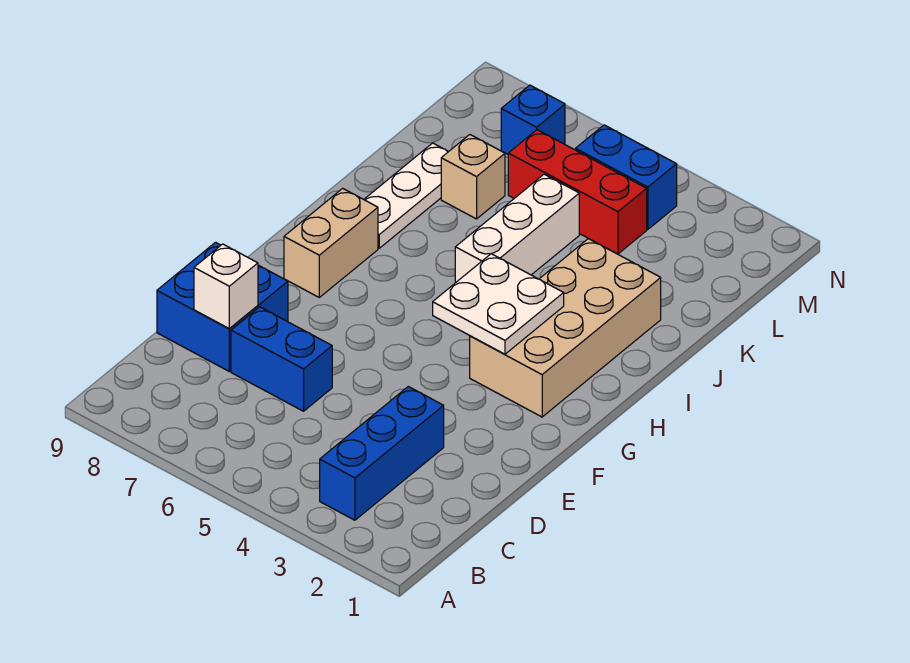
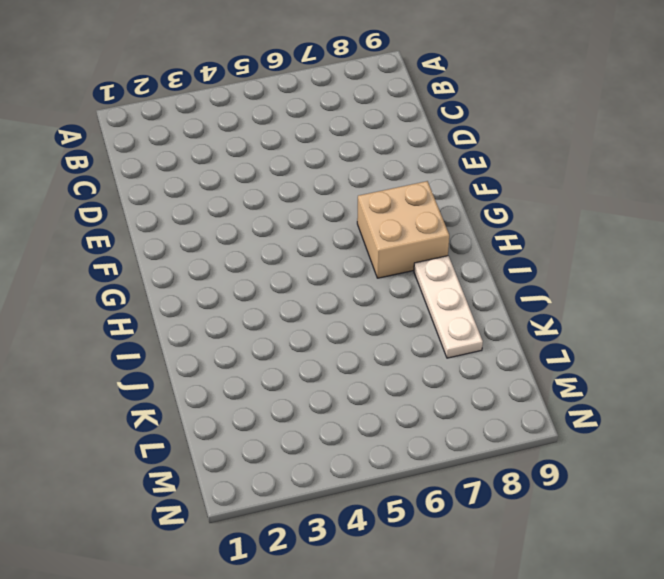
tan brick G7:H8 level 1 -> tan brick G8:H8 level 1
none -> blue brick B3:D3 level 1
none -> blue brick D6:D7 level 1
none -> blue brick D8:E9 level 1

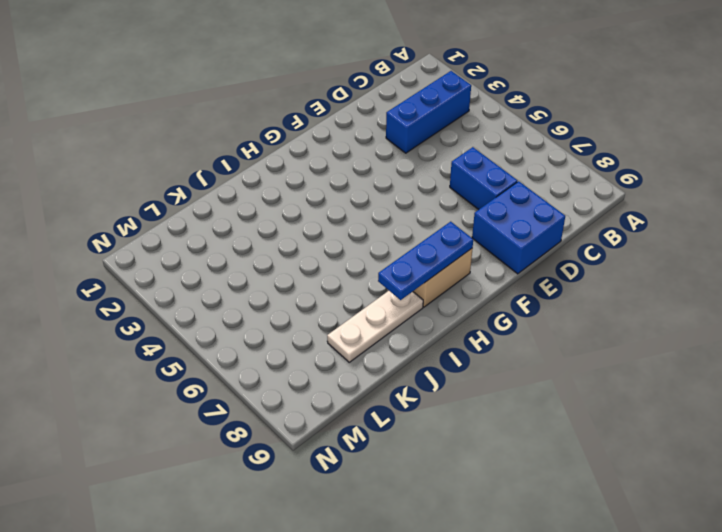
blue plate G8:I8 level 2 -> none
none -> tan brick G2:J3 level 1
none -> white brick I5:K5 level 1
none -> tan brick K7 level 1

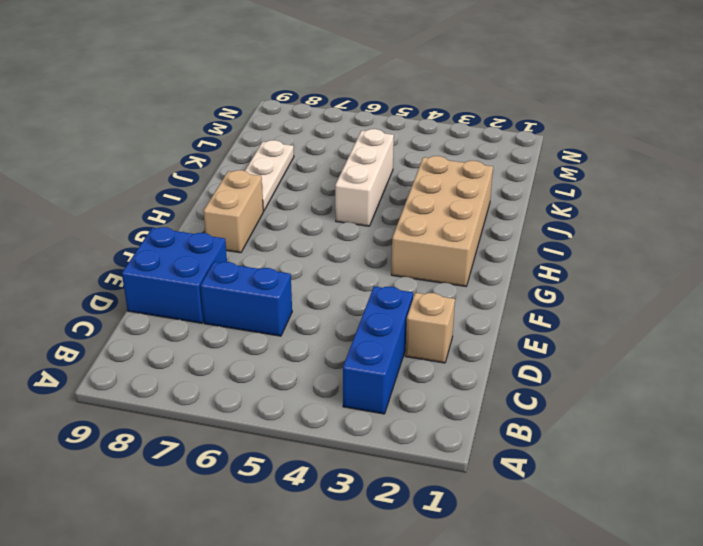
tan brick D2 level 1 -> tan brick K7 level 1
none -> red brick L4:L6 level 1
none -> blue brick M4:M5 level 1
none -> blue brick M7 level 1

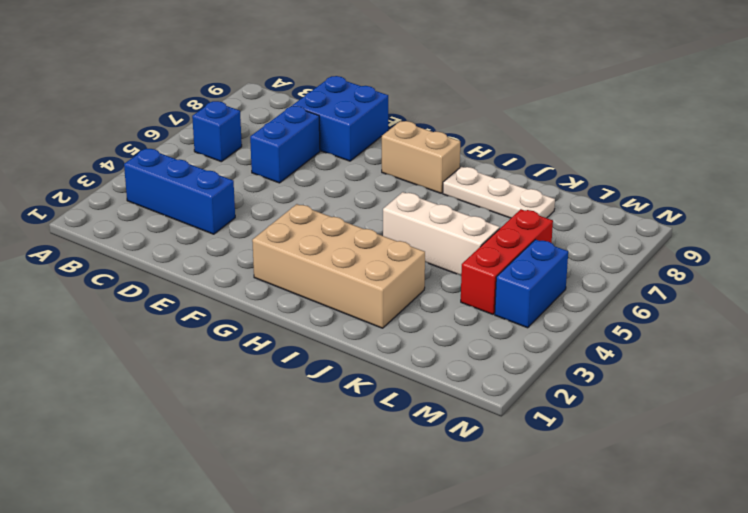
blue brick B6 level 1 -> blue brick M7 level 1
none -> tan brick K7 level 1
none -> white brick D8 level 2
none -> white plate G3:H4 level 2

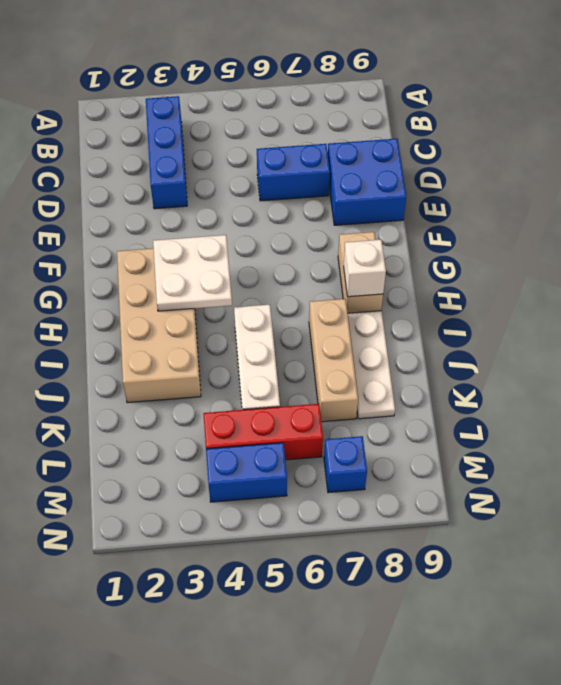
white brick H8 level 2 -> white brick D8 level 2
tan brick I7:K7 level 1 -> tan brick K7 level 1

